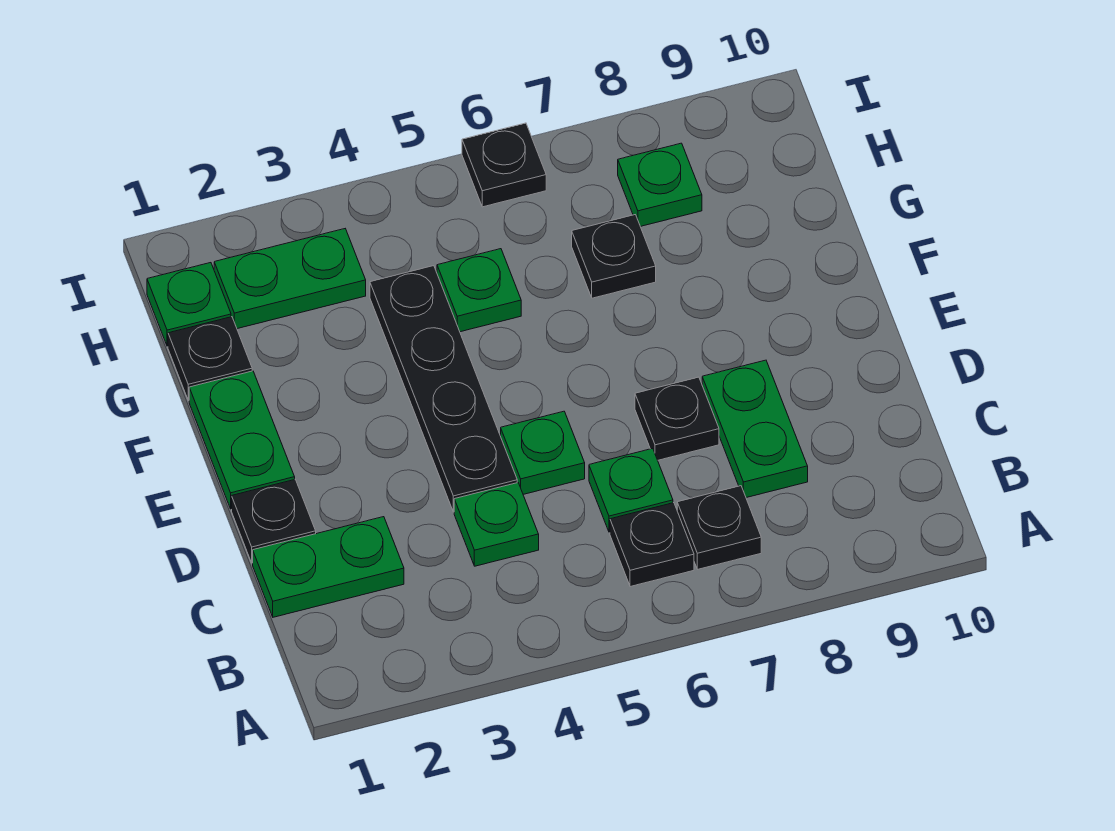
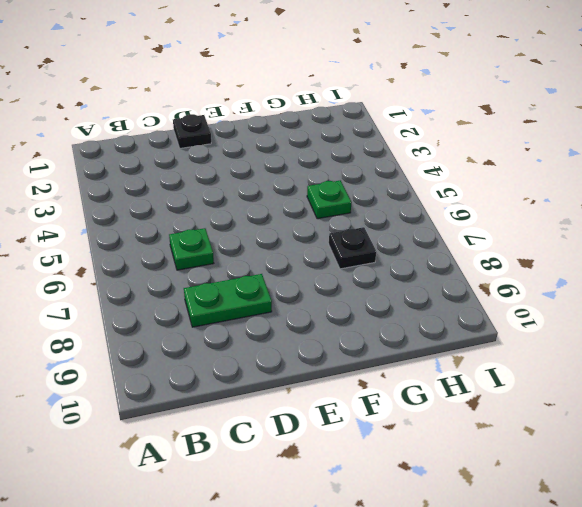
none -> black plate B6 level 1
none -> black plate B7 level 1
none -> green plate C1:C2 level 1

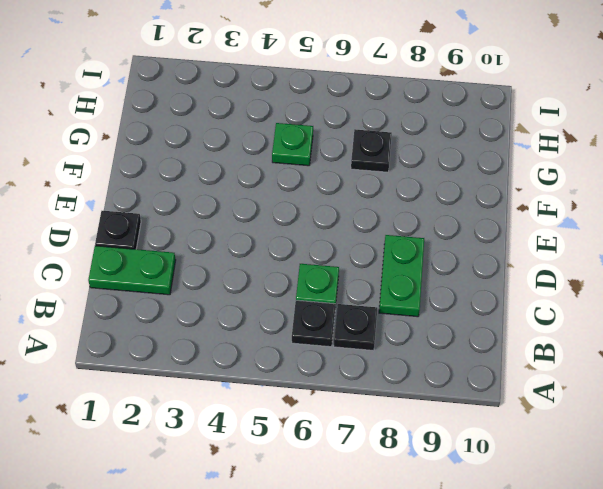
none -> green plate C4 level 1
none -> black plate D4:G4 level 1
none -> green plate D5 level 1

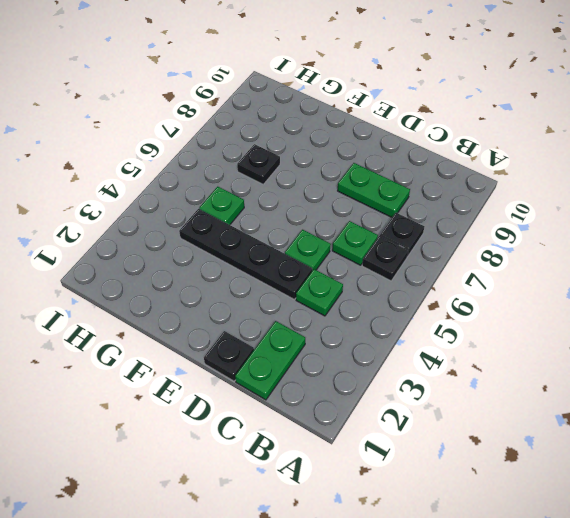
none -> black plate D7 level 1
none -> green plate E1:F1 level 1
none -> black plate G1 level 1

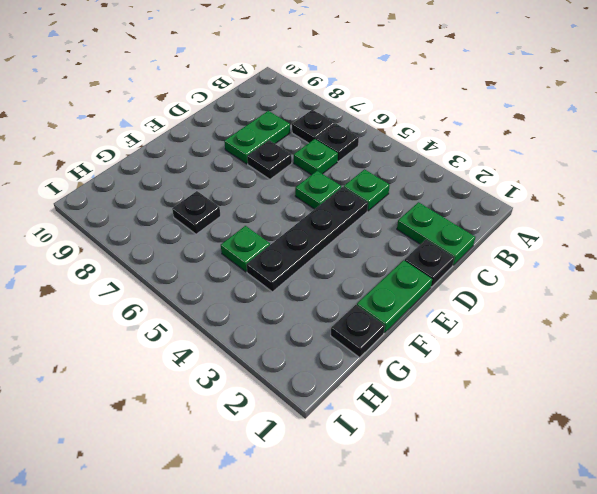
none -> green plate H1 level 1
none -> green plate H2:H3 level 1
none -> green plate H8 level 1

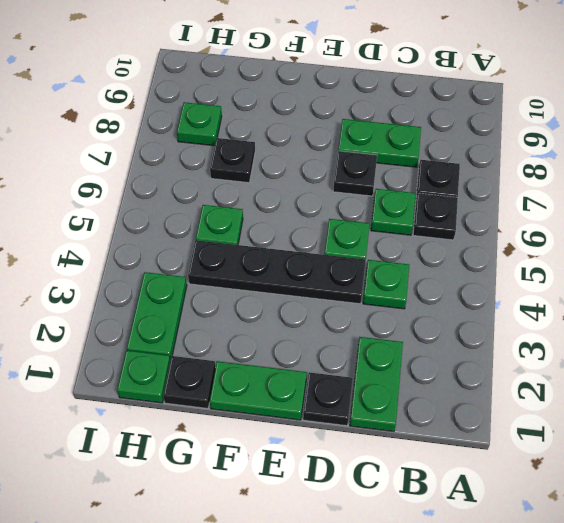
none -> black plate I6 level 1

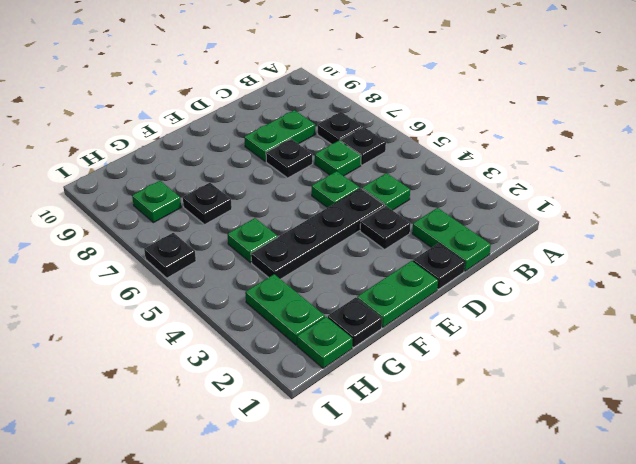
black plate D3 level 1 -> none

